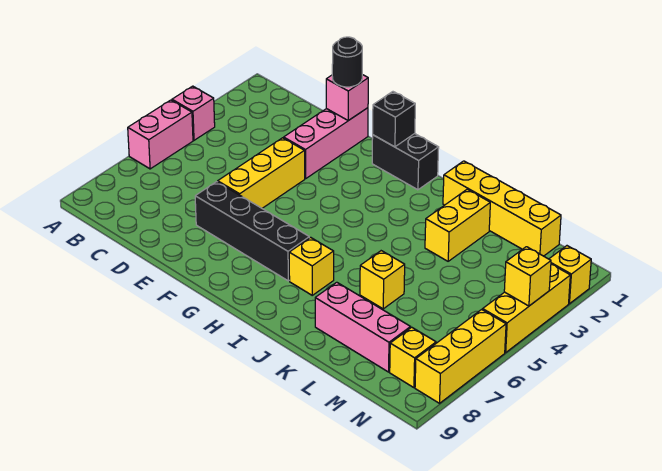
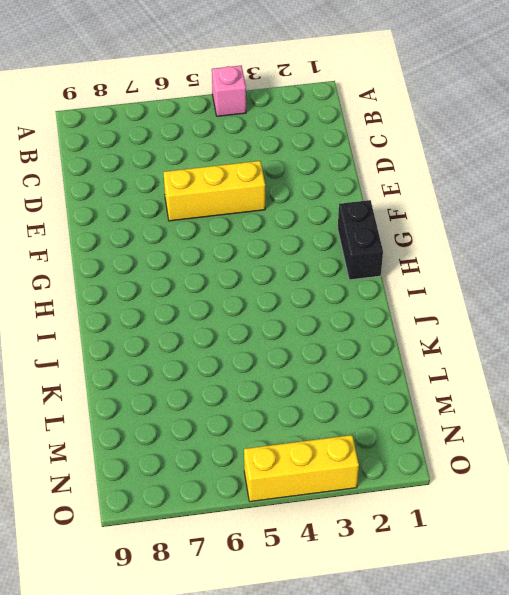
none -> pink brick A5:A6 level 1
none -> pink brick E1:E3 level 1
none -> black brick E7:H7 level 1

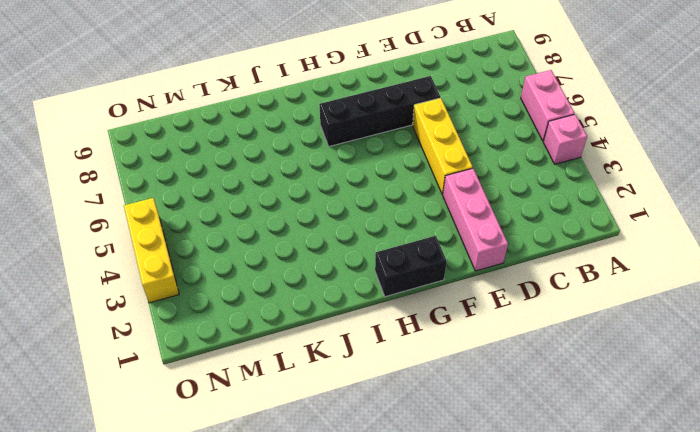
none -> yellow brick I7 level 1
none -> yellow brick J1:M1 level 1
none -> yellow brick K2:K3 level 1

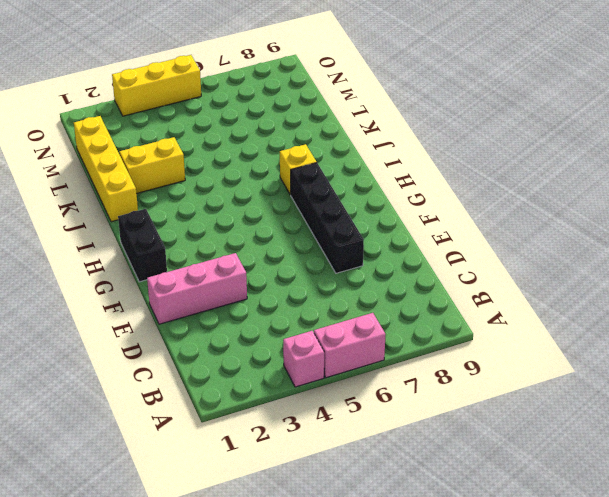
none -> yellow brick E4:E6 level 1
none -> yellow brick K6 level 1
none -> pink brick K8:M8 level 1

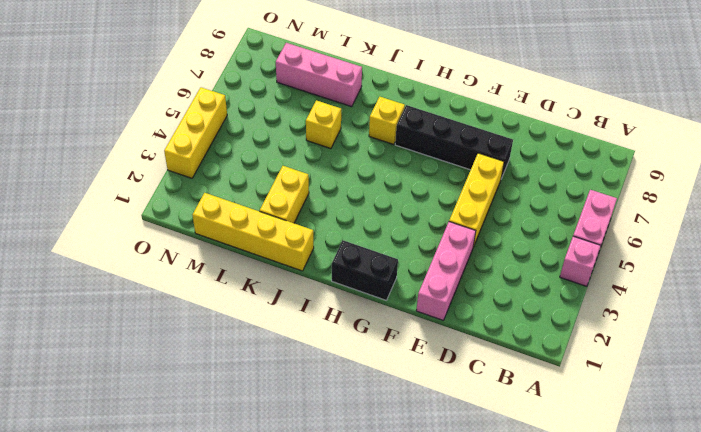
none -> yellow brick N8 level 1
none -> yellow brick O2 level 1
none -> yellow brick O6:O8 level 1

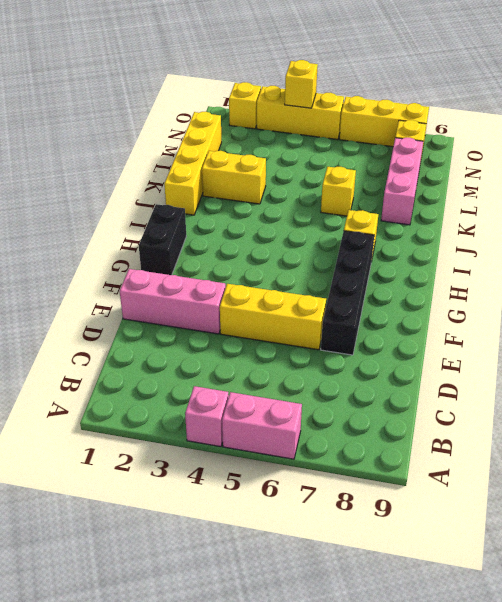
none -> pink brick E1 level 2
none -> black brick G1 level 2
none -> black round brick E1 level 3

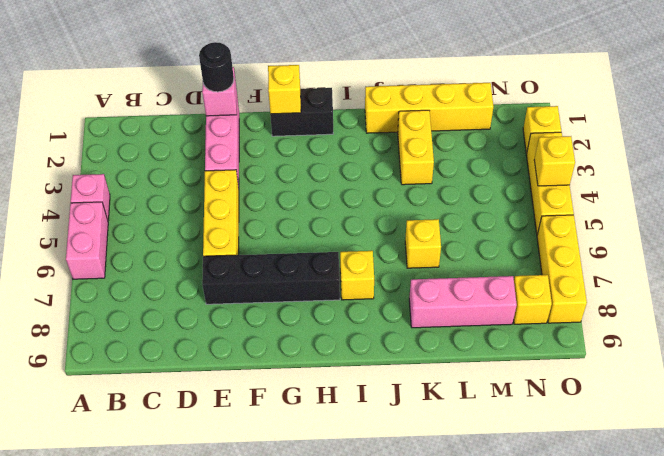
yellow brick G1 level 2 -> black brick G1 level 2

